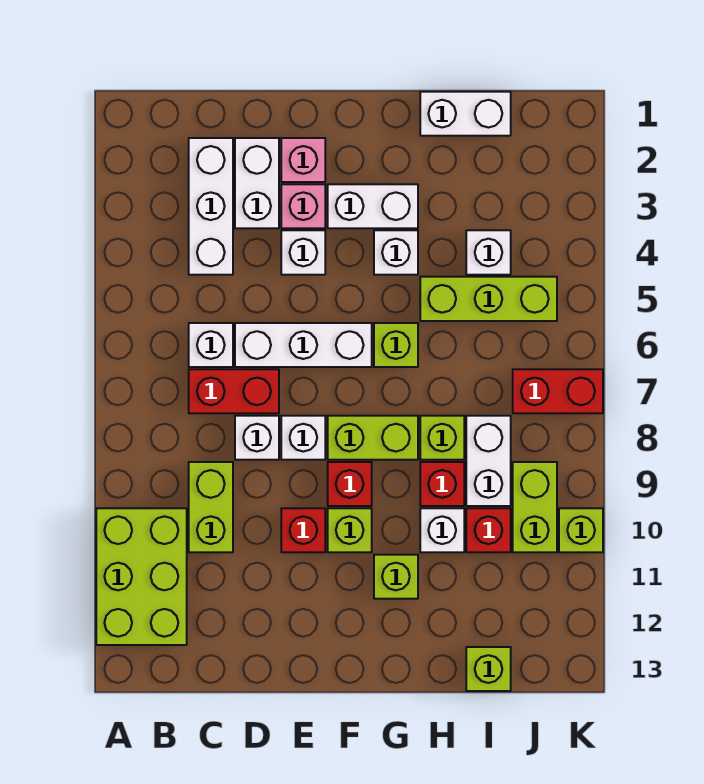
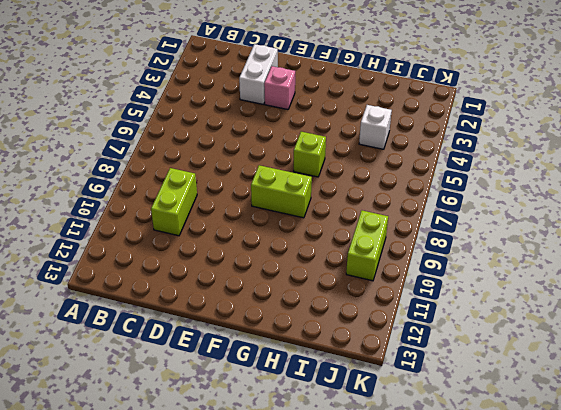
none -> lime brick A10:B12 level 1
none -> white brick C2:C4 level 1
none -> white brick C6 level 1
none -> red brick C7:D7 level 1

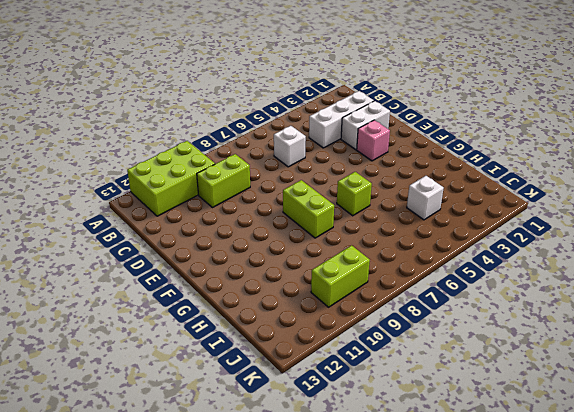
none -> red brick C7:D7 level 1
none -> white brick D6:F6 level 1
none -> white brick D8 level 1
none -> pink brick E2 level 1

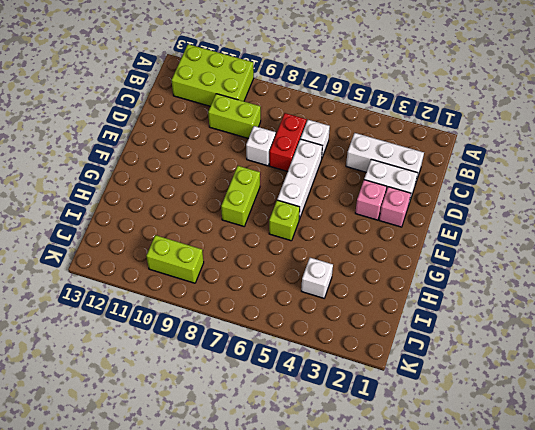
none -> white brick E4 level 1
none -> white brick E8 level 1
none -> red brick E10 level 1
none -> white brick F3:G3 level 1

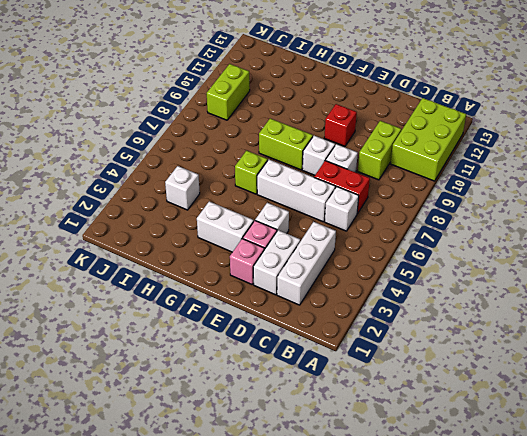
none -> red brick F9 level 1
none -> lime brick F10 level 1
none -> white brick G4 level 1
none -> lime brick G11 level 1

